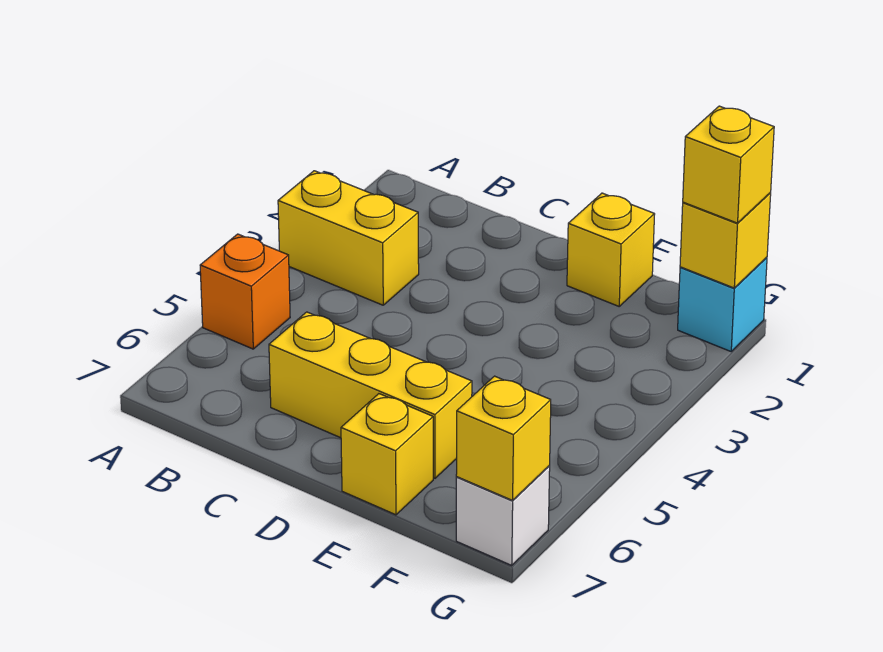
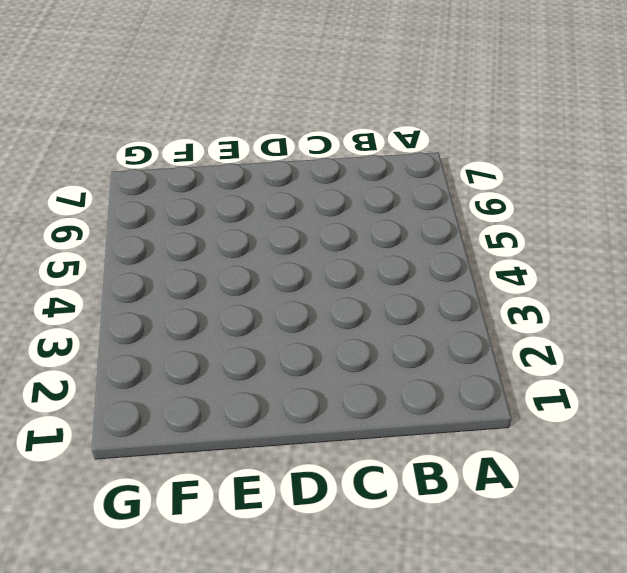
none -> yellow brick A3:B3 level 1
none -> orange brick A5 level 1

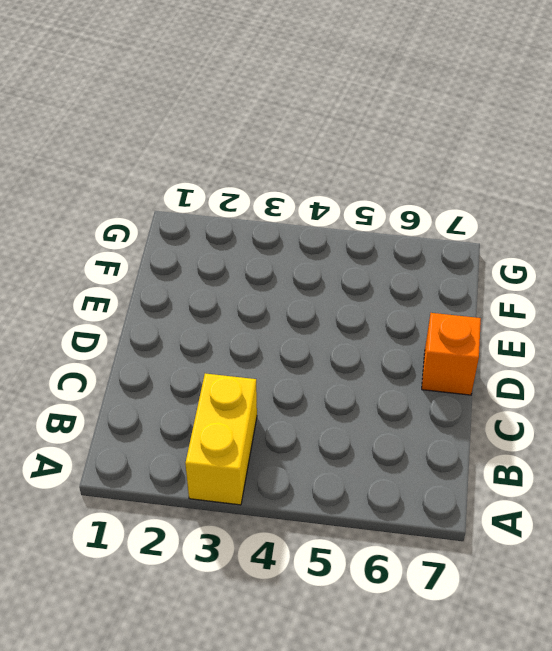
orange brick D7 level 1 -> orange brick A5 level 1
none -> yellow brick C6:E6 level 1
none -> yellow brick E1 level 1

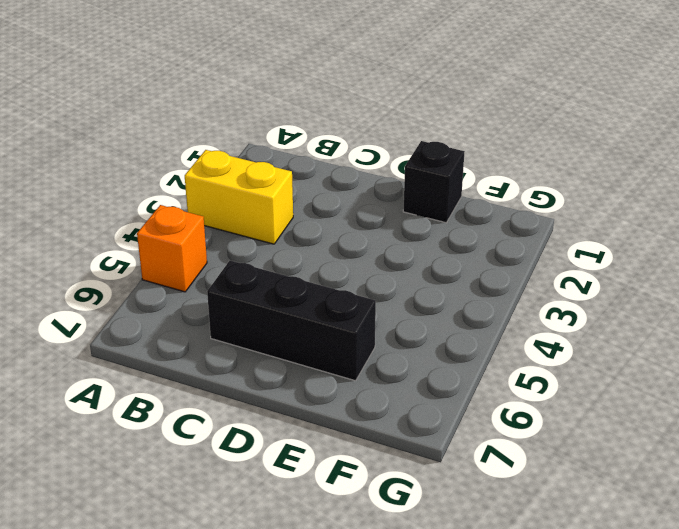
black brick C6:E6 level 1 -> yellow brick C6:E6 level 1
black brick E1 level 1 -> yellow brick E1 level 1
none -> yellow brick E7 level 1
none -> cyan brick G1 level 1

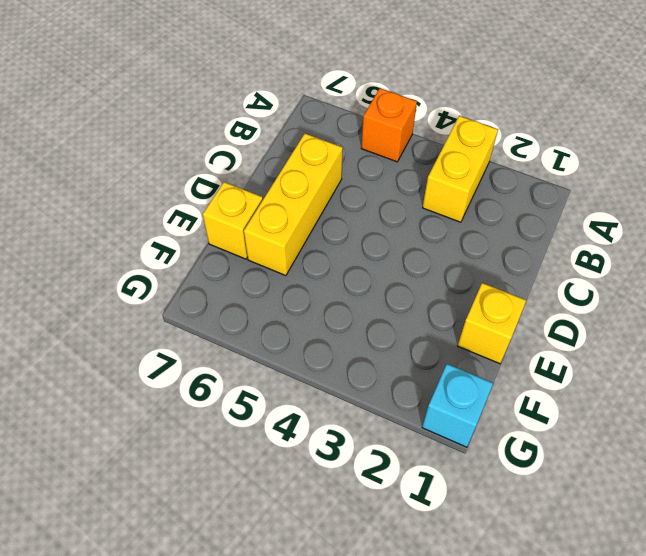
none -> white brick G7 level 1
none -> yellow brick G1 level 2

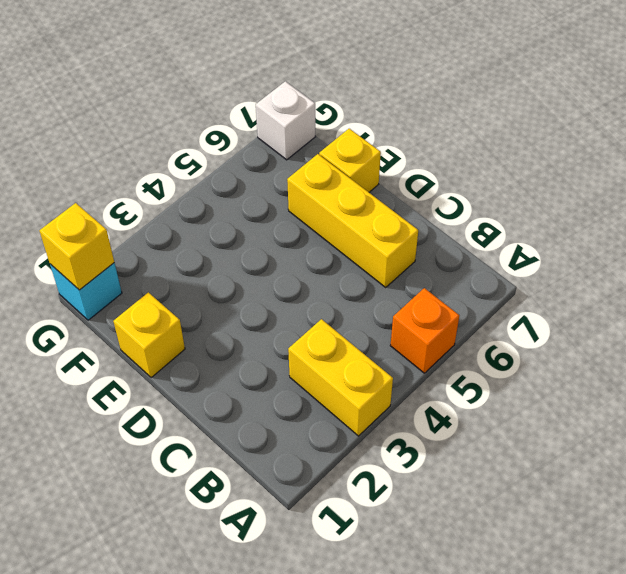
none -> yellow brick G7 level 2
none -> yellow brick G1 level 3

